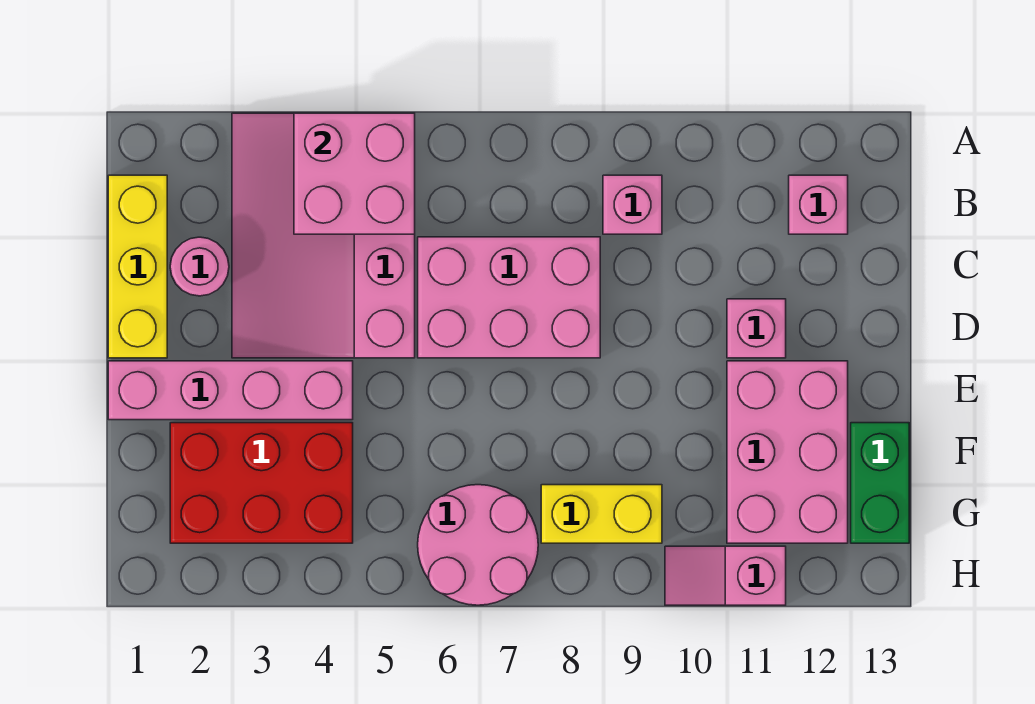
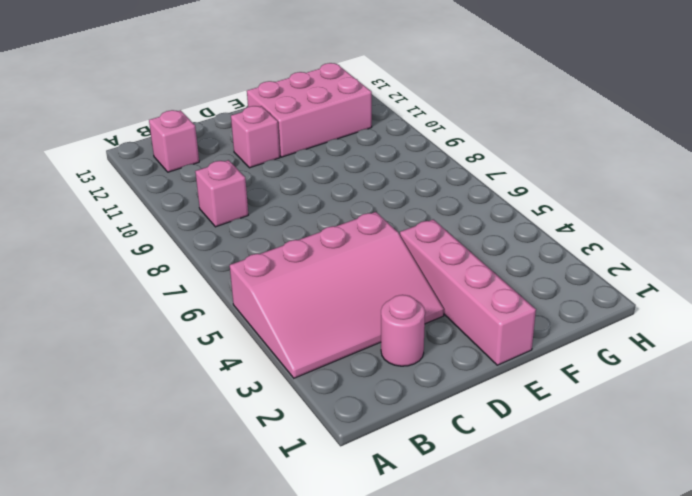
none -> yellow brick B1:D1 level 1
none -> pink brick C6:D8 level 1
none -> red brick F2:G4 level 1

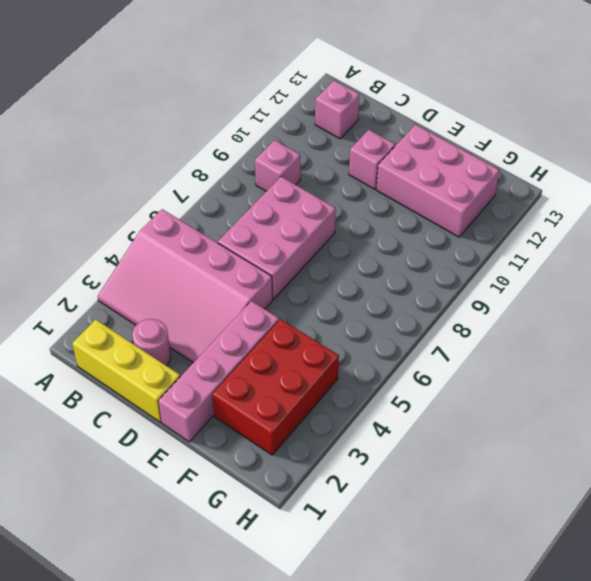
none -> green brick F13:G13 level 1
none -> pink round brick G6:H7 level 1
none -> yellow brick G8:G9 level 1

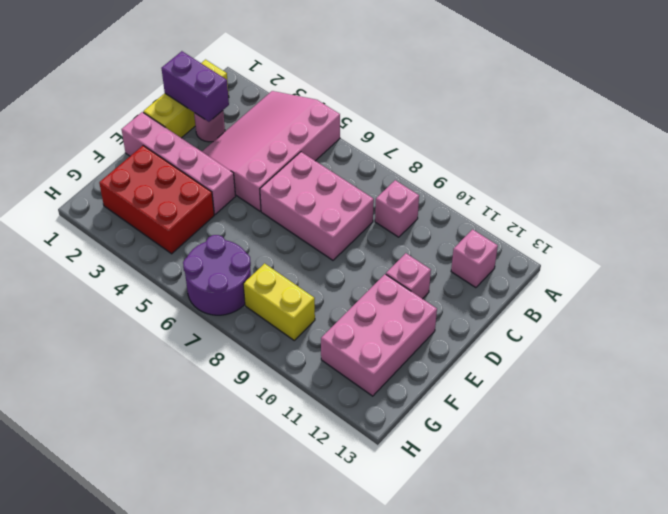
purple brick C1:C2 level 2 -> none
purple round brick G6:H7 level 1 -> pink round brick G6:H7 level 1
none -> green brick F13:G13 level 1
none -> pink slope H10:H11 level 1 top 11
none -> pink brick A4:B5 level 2

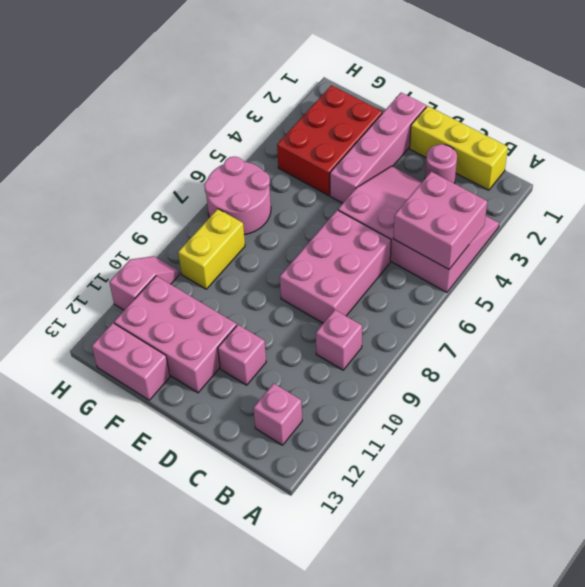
pink brick F13:G13 level 1 -> green brick F13:G13 level 1

